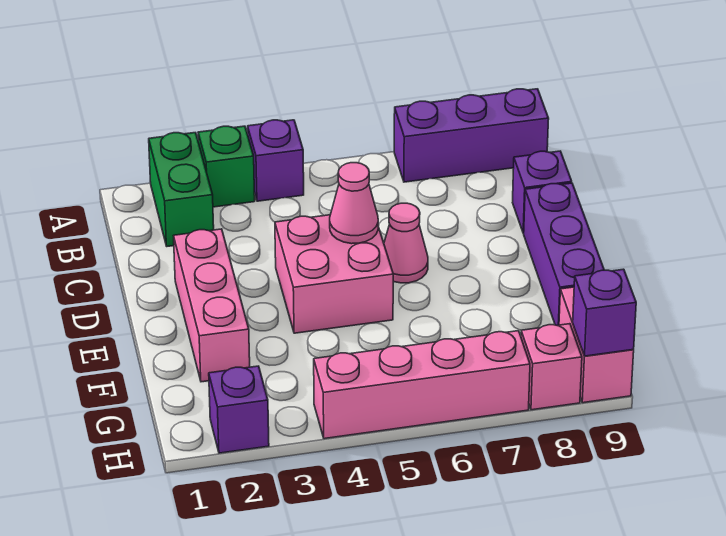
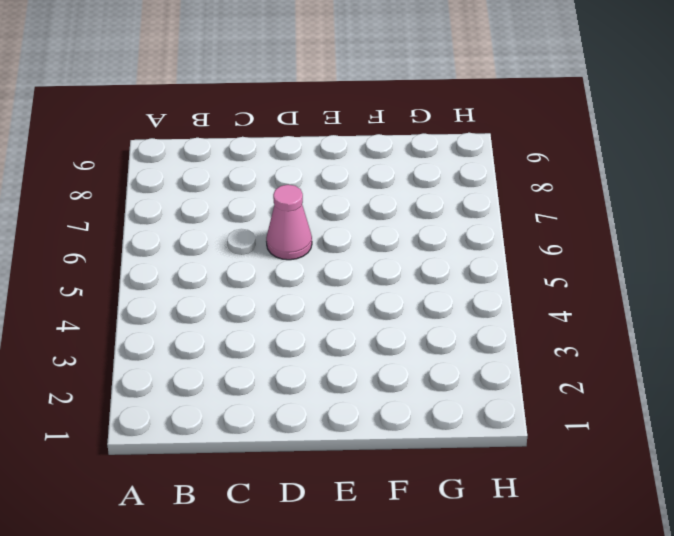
none -> green brick A2:B2 level 1
none -> green brick A3 level 1
none -> purple brick A4 level 1

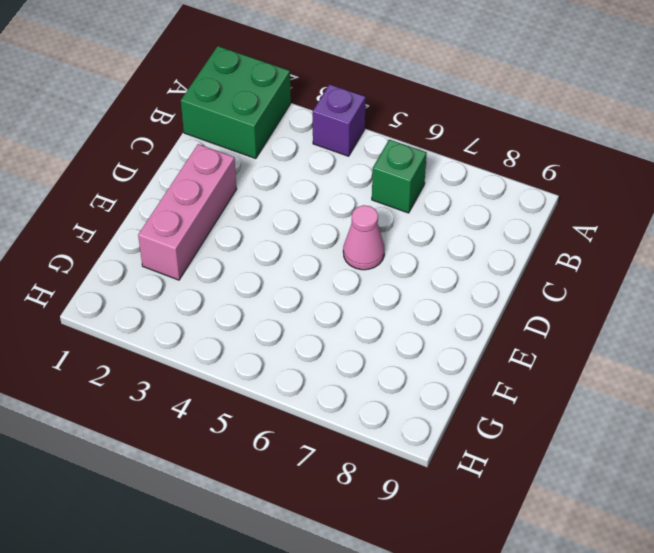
green brick A1:B2 level 1 -> green brick A2:B2 level 1
green brick B6 level 1 -> green brick A3 level 1
none -> purple brick A7:A9 level 1
none -> purple brick C9 level 1
none -> pink brick D4:E5 level 1

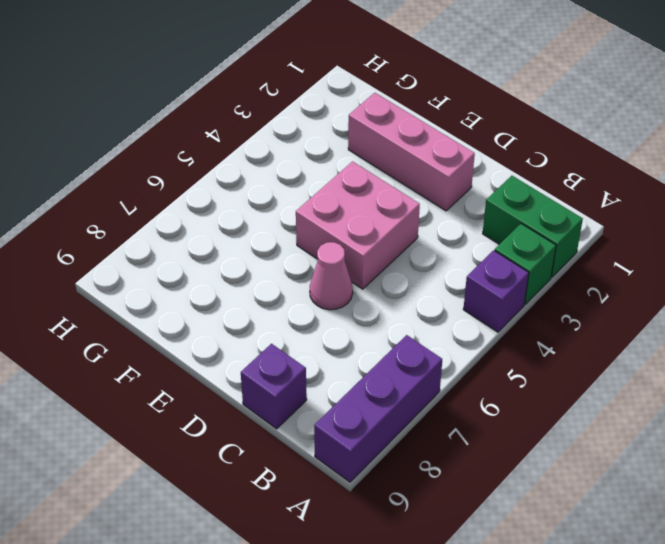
none -> purple brick D9:F9 level 1
none -> pink brick G9:H9 level 1
none -> purple brick H2 level 1

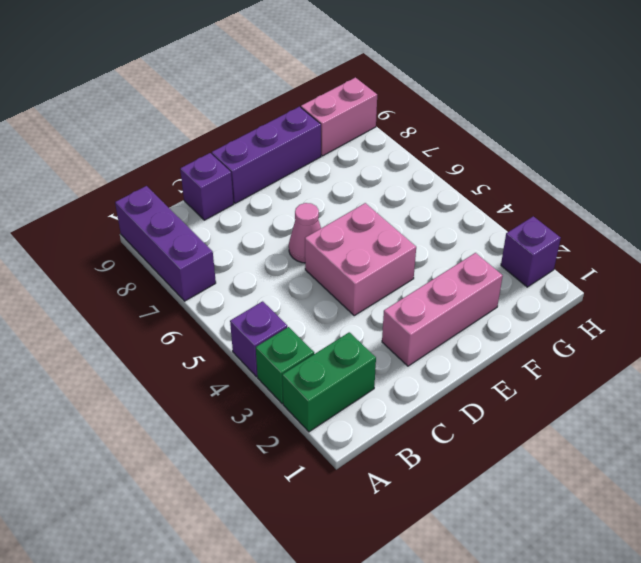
none -> pink brick H4:H7 level 1
none -> pink brick H8 level 1
none -> pink cone D5 level 2

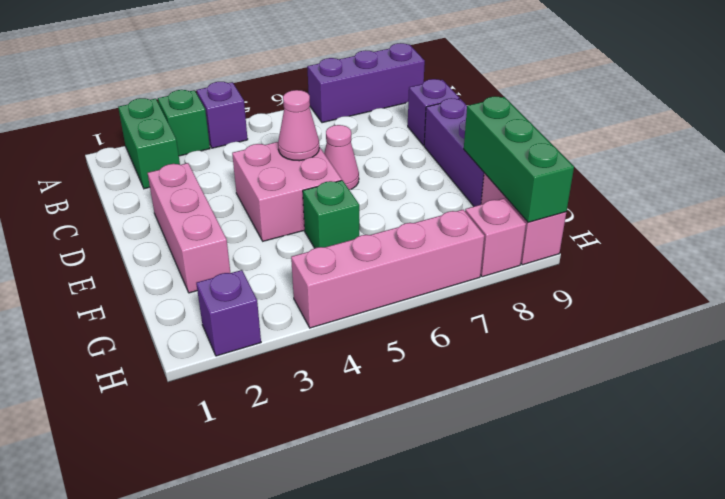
green brick F5 level 1 -> none
green brick F9:H9 level 2 -> purple brick H9 level 2

